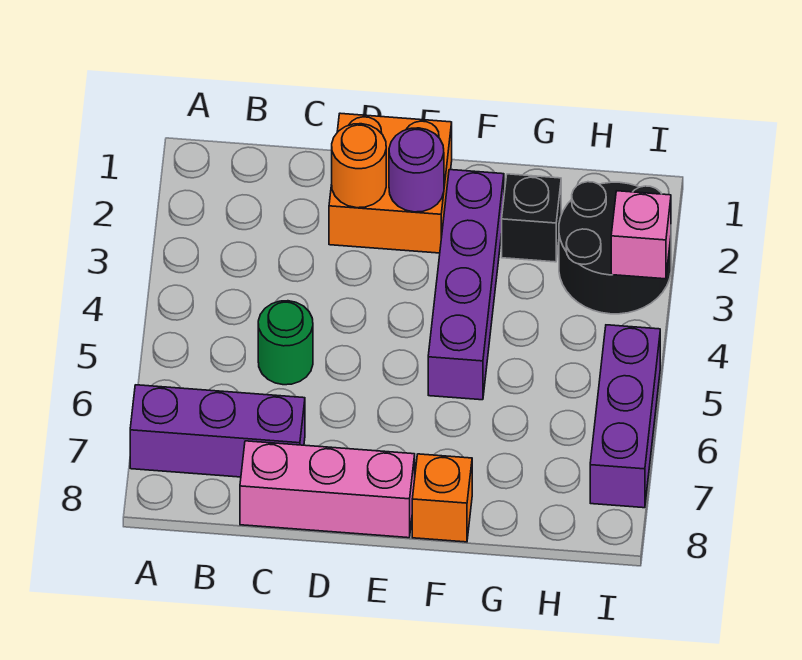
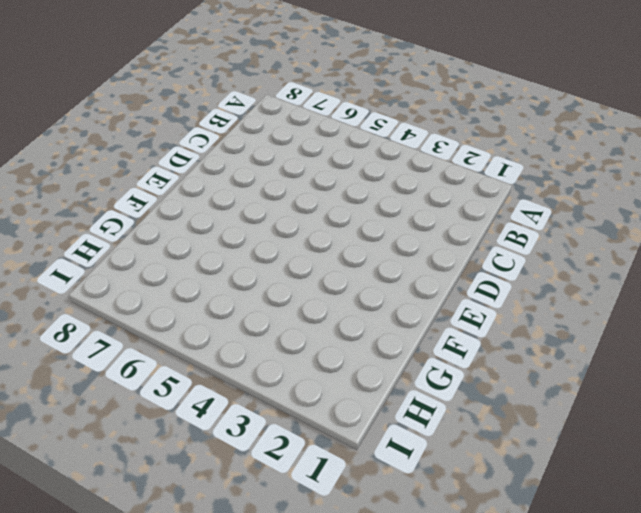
none -> purple brick A7:C7 level 1
none -> green round brick C5 level 1
none -> pink brick C8:E8 level 1

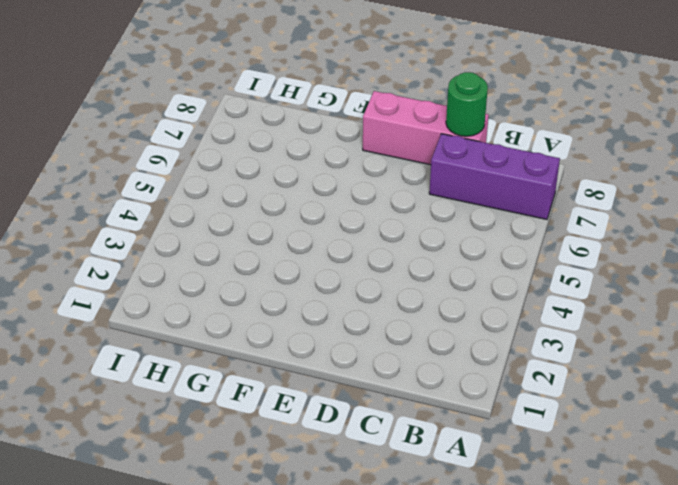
green round brick C8 level 2 -> green round brick C5 level 1
none -> orange brick D1:E2 level 1
none -> purple brick F2:F5 level 1
none -> orange brick F8 level 1

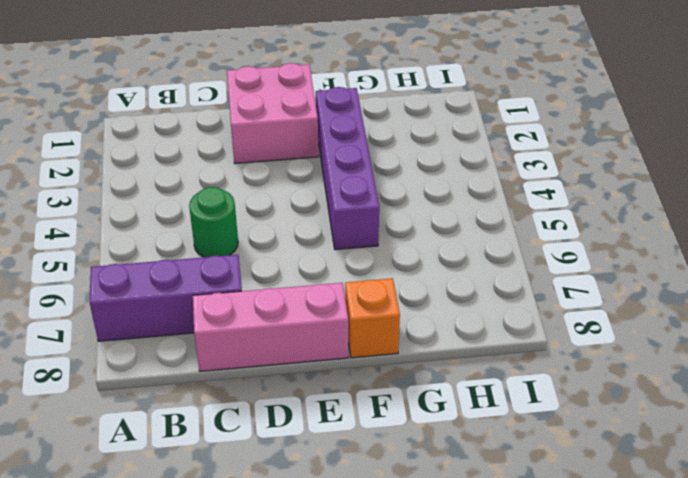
pink brick D1:E2 level 1 -> orange brick D1:E2 level 1
none -> black brick G2 level 1
none -> black round brick H2:I3 level 1
none -> purple brick I5:I7 level 1

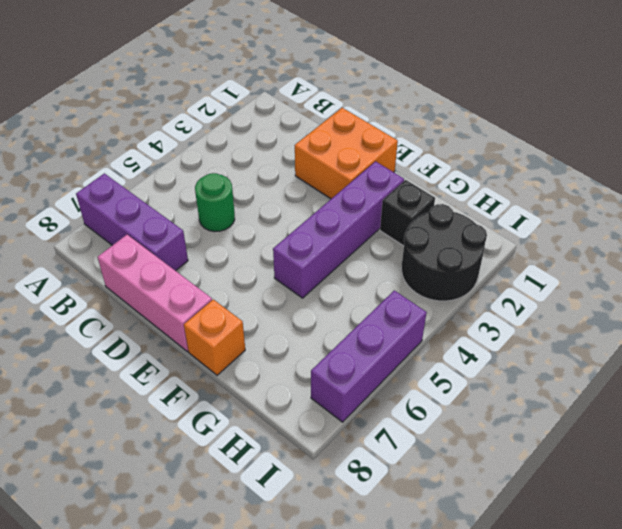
none -> orange round brick D2 level 2
none -> purple round brick E2 level 2
none -> pink brick I3 level 2

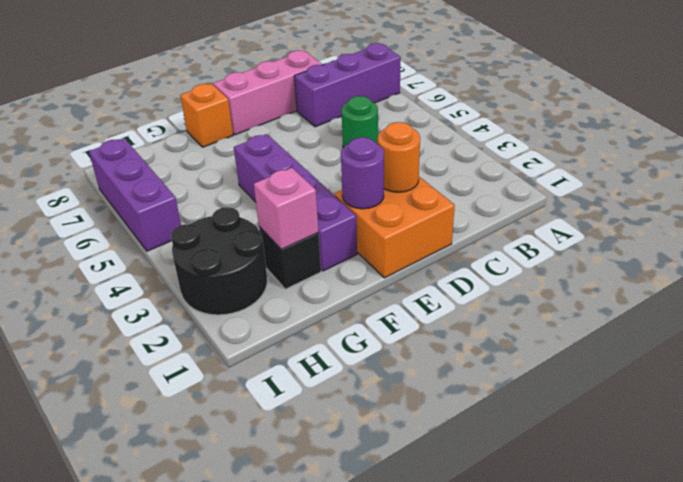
pink brick G2 level 2 -> pink brick I3 level 2

